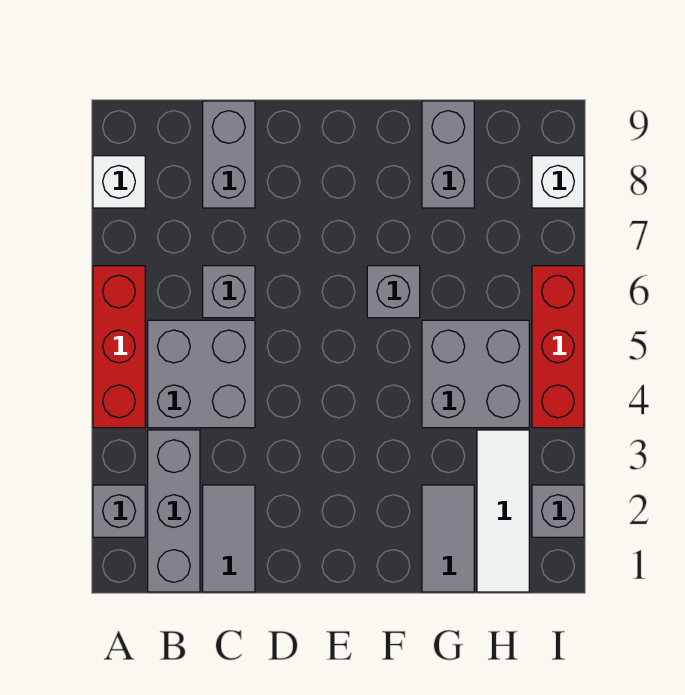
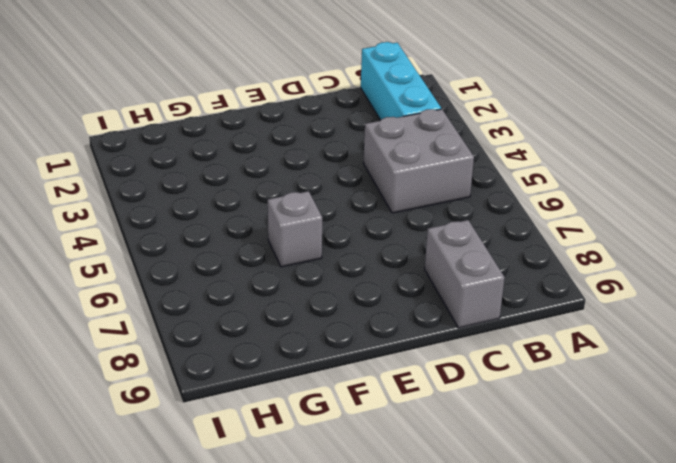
cyan brick B1:B3 level 1 -> grey brick B1:B3 level 1
none -> grey brick A2 level 1
none -> red brick A4:A6 level 1
none -> white brick A8 level 1

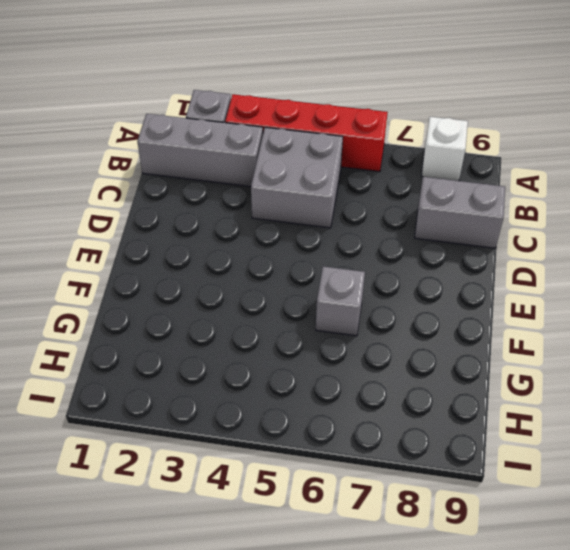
red brick A3:A6 level 1 -> red brick A4:A6 level 1
none -> grey tile C1:C2 level 1
none -> grey brick C6 level 1
none -> grey tile G1:G2 level 1

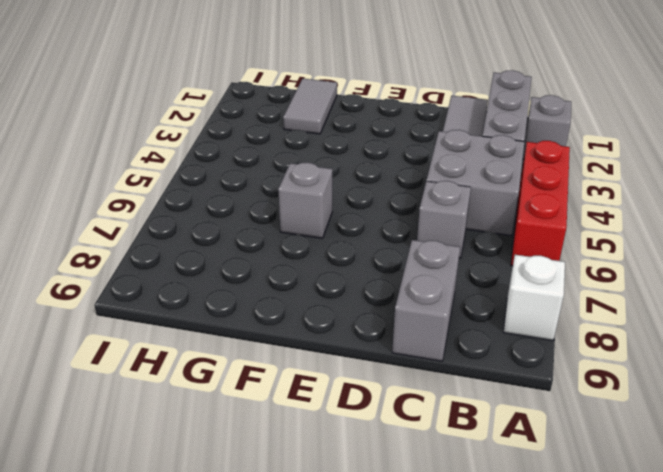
none -> grey brick G4:H5 level 1
none -> grey brick G8:G9 level 1
none -> white tile H1:H3 level 1

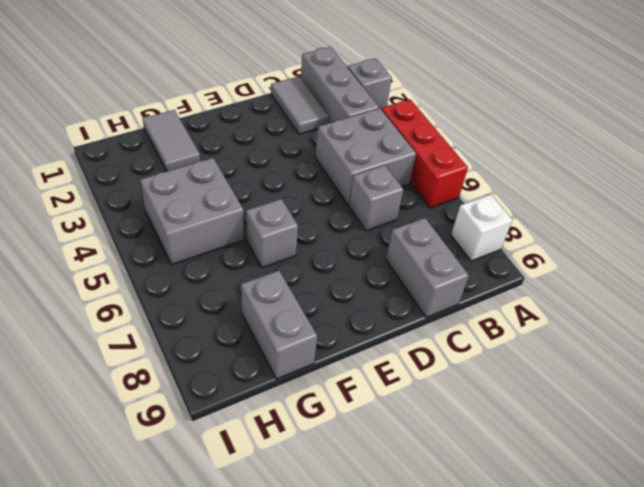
none -> white tile H1:H3 level 1
none -> grey brick I2 level 1
none -> red brick I4:I6 level 1

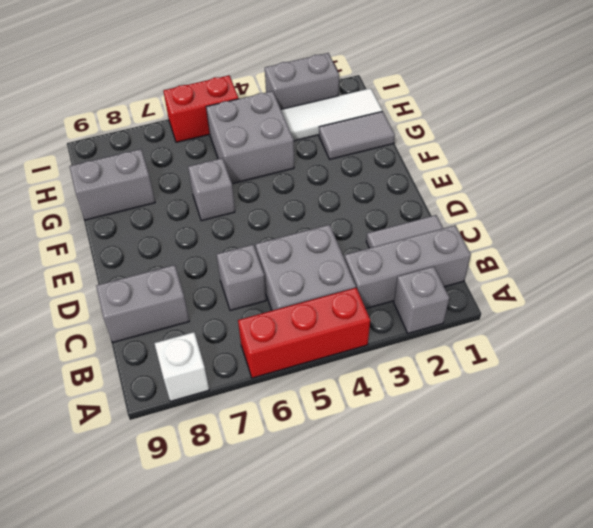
grey brick I2:I3 level 1 -> grey brick I2 level 1
red brick I5:I6 level 1 -> red brick I4:I6 level 1
none -> white brick I8 level 1

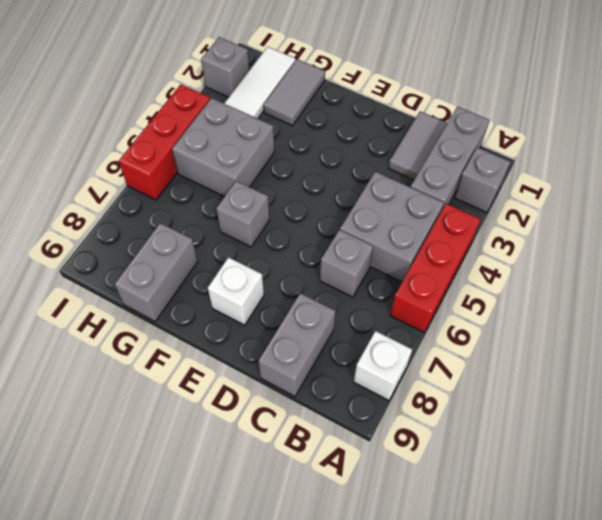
white brick E8 level 1 -> white brick I8 level 1

